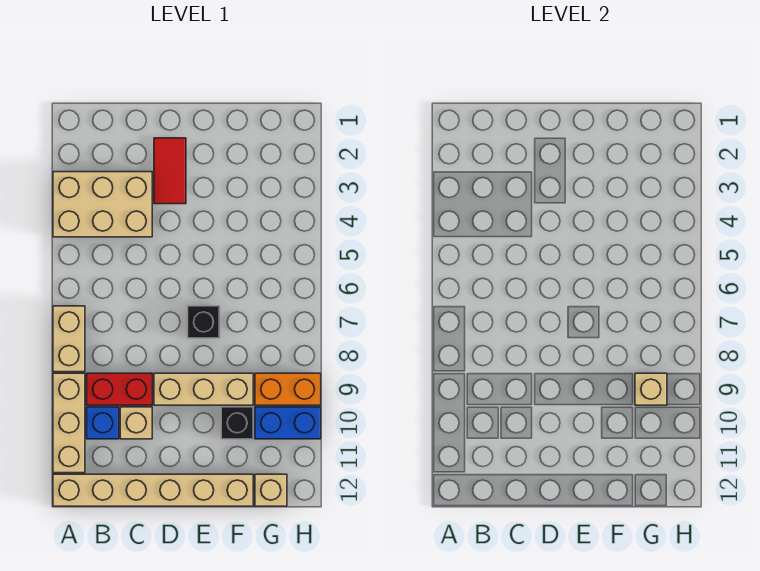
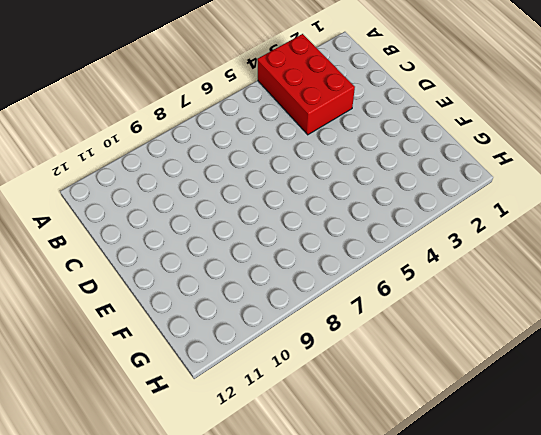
red brick A3:C4 level 1 -> tan brick A3:C4 level 1
none -> tan brick A7:A8 level 1
none -> tan brick A9:A11 level 1
none -> tan brick A12:F12 level 1

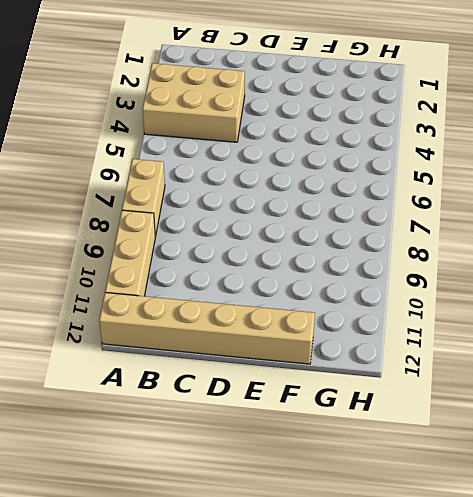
none -> red brick B9:C9 level 1
none -> blue brick B10 level 1
none -> tan brick C10 level 1

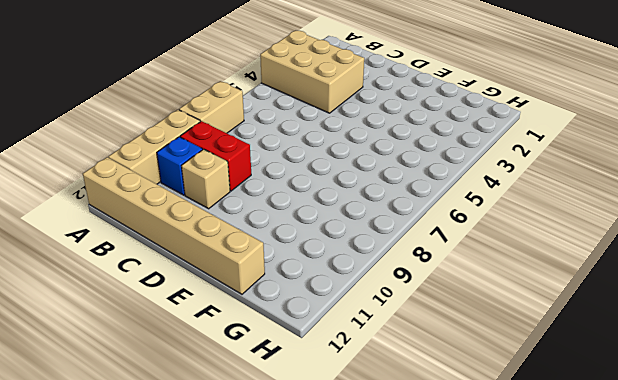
none -> red tile D2:D3 level 1
none -> tan brick D9:F9 level 1
none -> black brick E7 level 1

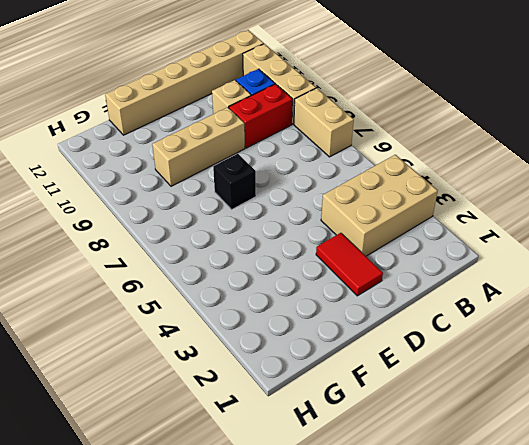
none -> black brick F10 level 1
none -> orange brick G9:H9 level 1
none -> blue brick G10:H10 level 1

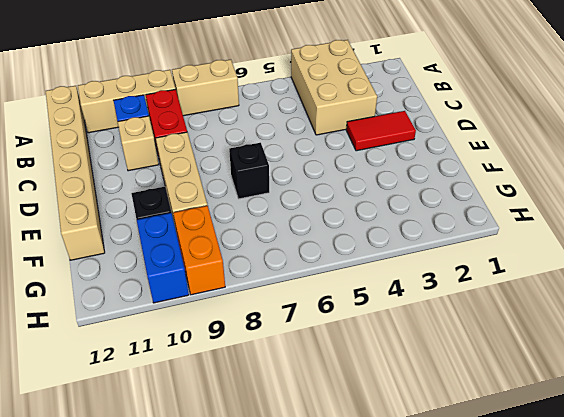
none -> tan brick G12 level 1
none -> tan brick G9 level 2

